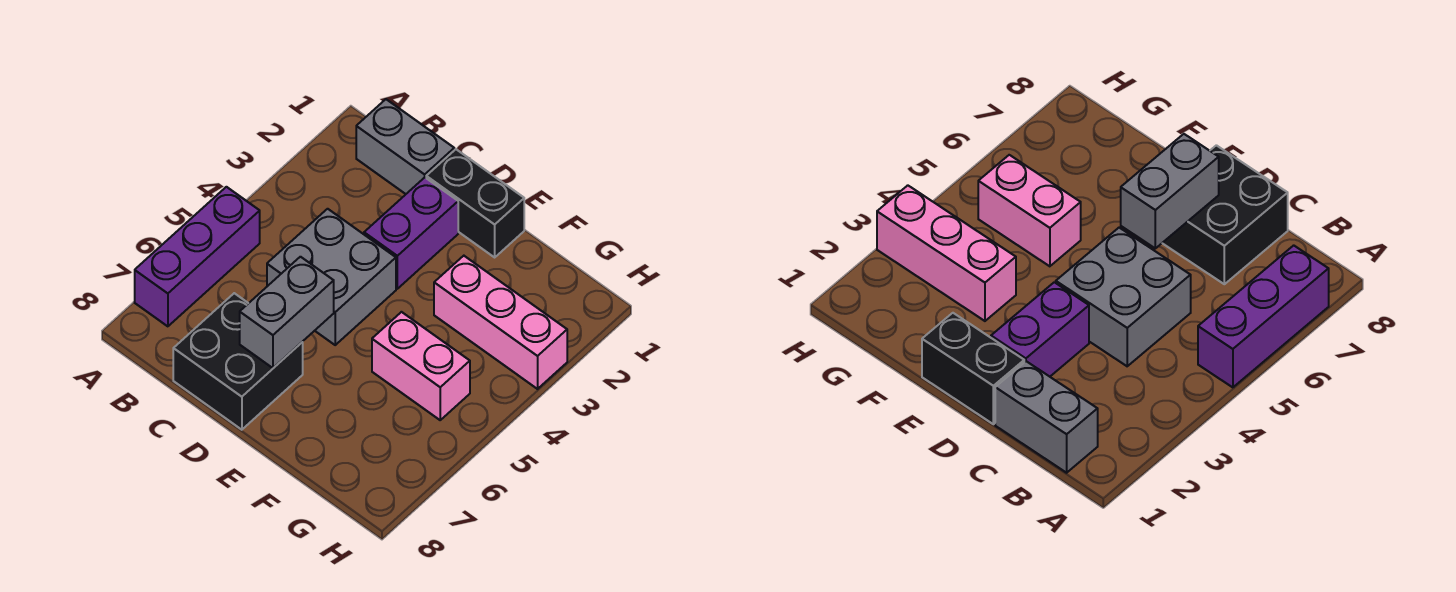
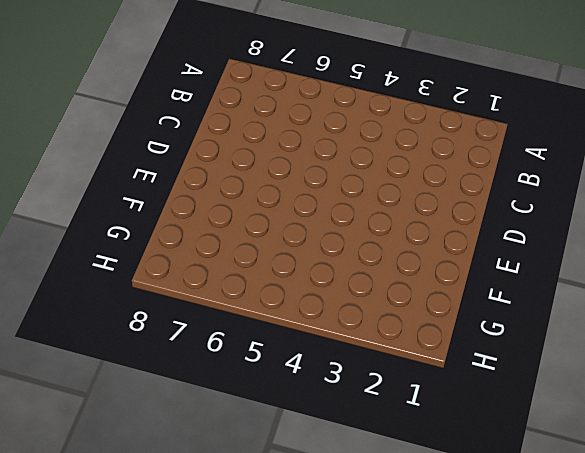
none -> purple brick A5:A7 level 1
none -> grey brick B1:C1 level 1

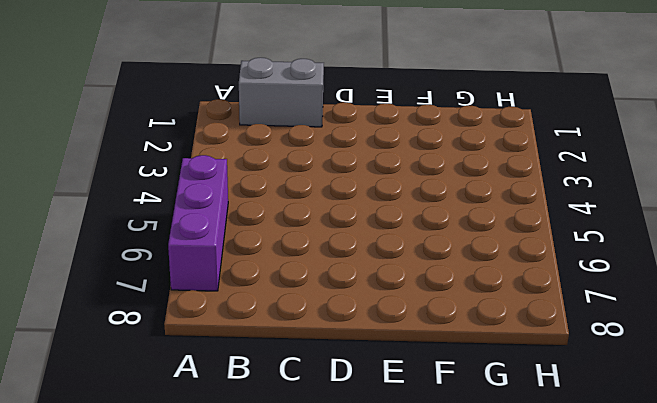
none -> grey brick C4:D5 level 1
none -> black brick C7:D8 level 1

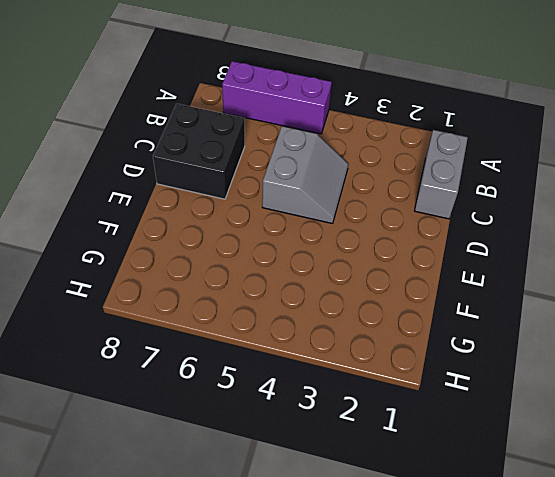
grey slope C4:D5 level 1 top 5 -> grey brick C4:D5 level 1
none -> black brick D1:E1 level 1
none -> purple brick D2:D3 level 1

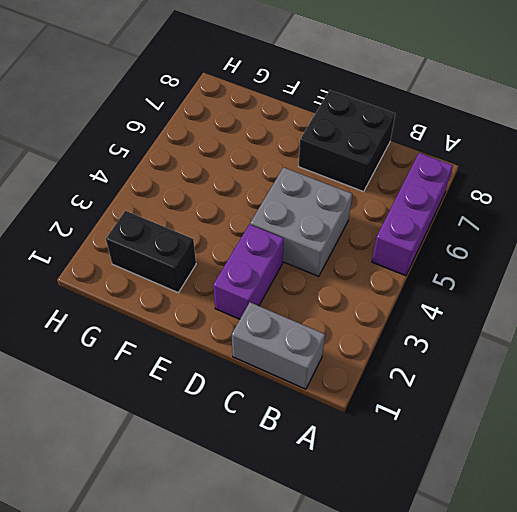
black brick F2:G2 level 1 -> black brick D1:E1 level 1
none -> pink brick F3:H3 level 1
none -> pink brick F5:G5 level 1

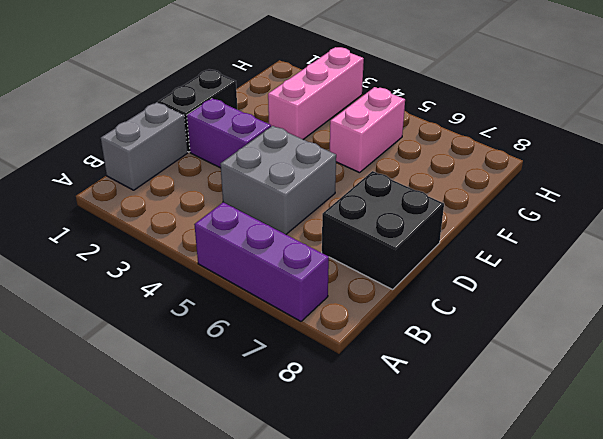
none -> grey brick D6:D7 level 2

